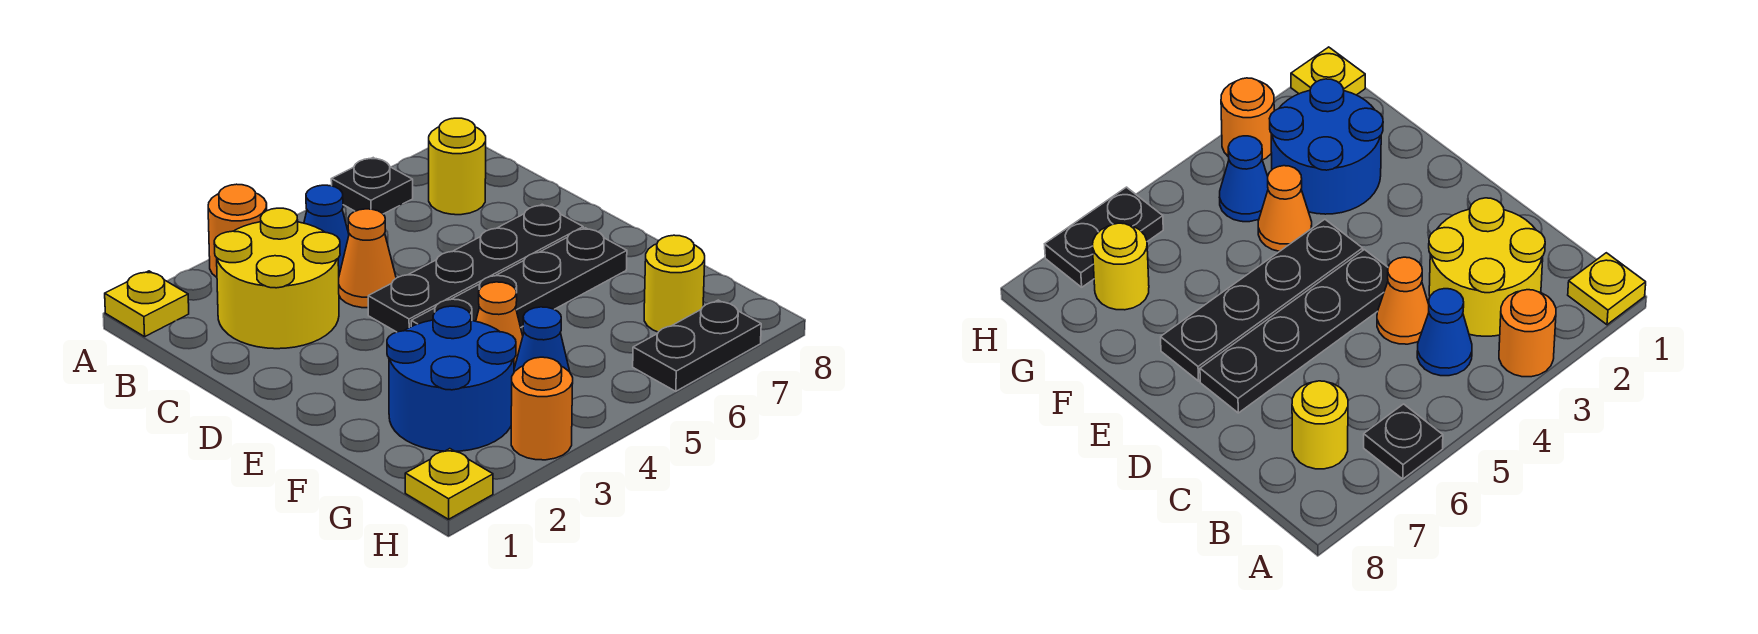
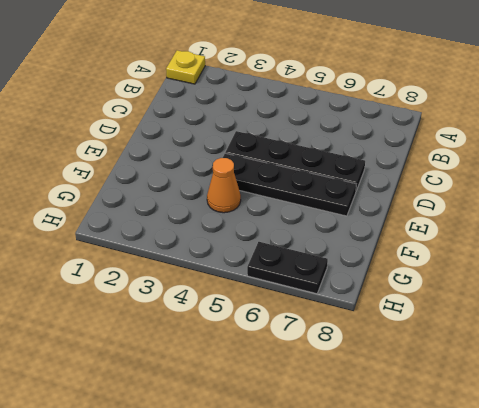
none -> orange round brick A3 level 1
none -> black plate A6 level 1
none -> yellow round brick B2:C3 level 1

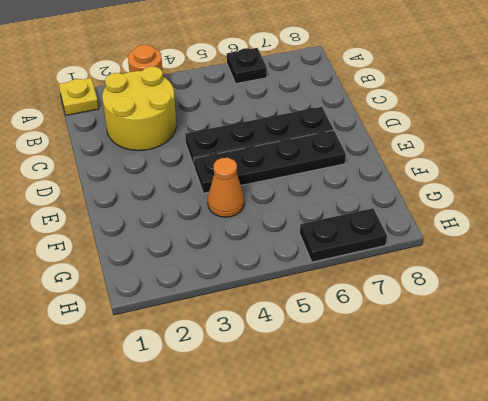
none -> blue cone B4 level 1
none -> yellow round brick B7 level 1
none -> orange cone C4 level 1

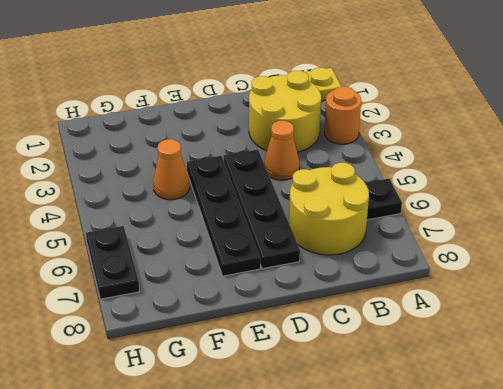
yellow round brick B6:C7 level 1 -> yellow round brick B7 level 1
none -> blue cone B4 level 1
none -> blue round brick F2:G3 level 1
none -> blue cone G4 level 1

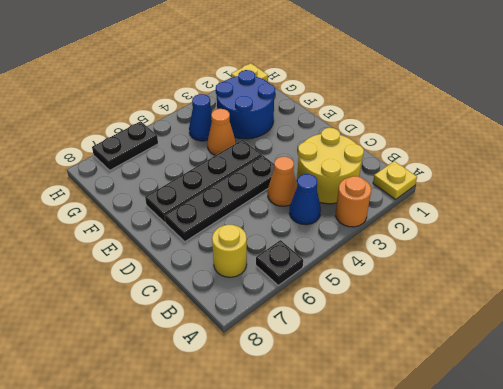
none -> yellow round brick G7 level 1
none -> orange round brick H3 level 1

